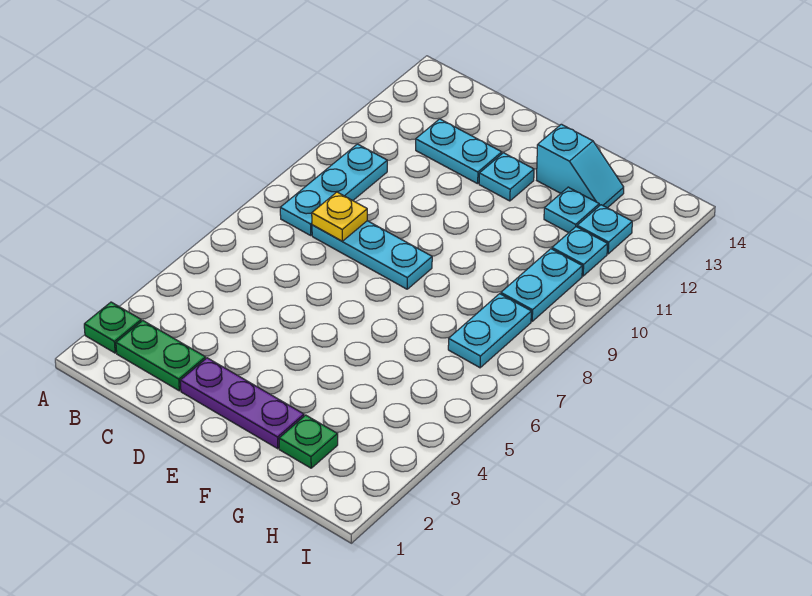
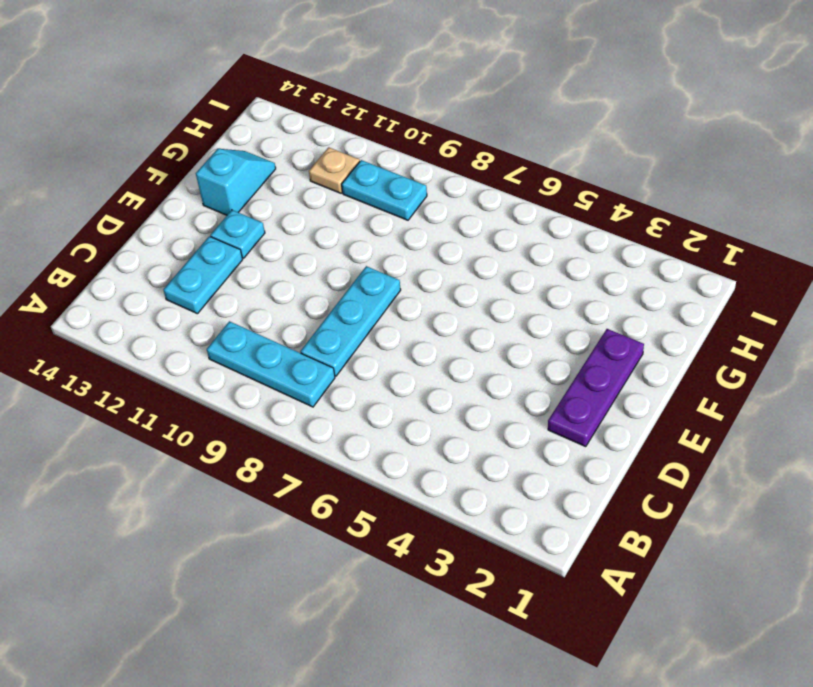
tan plate H11 level 1 -> cyan plate H11 level 1
none -> green plate A2 level 1
none -> green plate B2:C2 level 1
none -> green plate G2 level 1

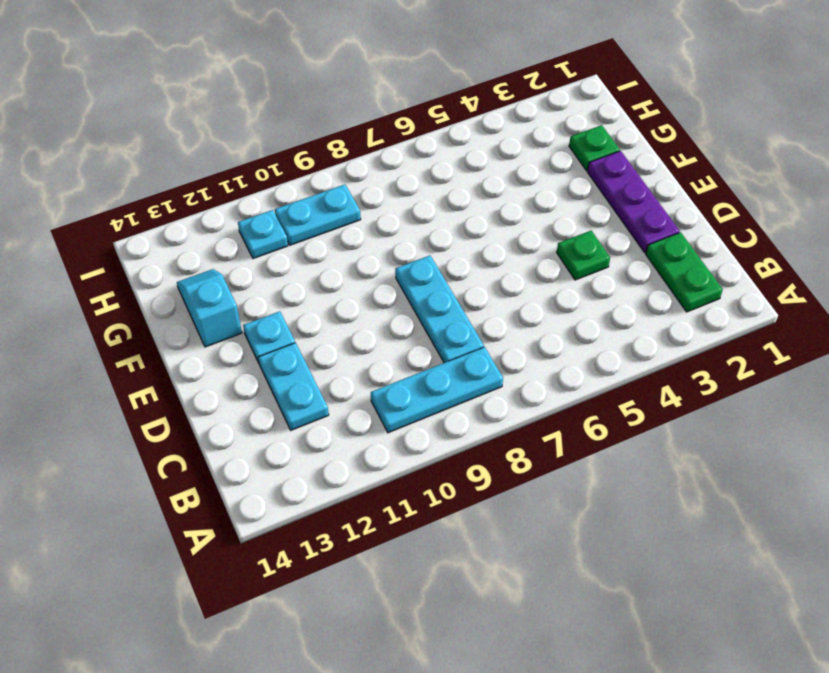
green plate D4 level 1 -> green plate A2 level 1
none -> cyan plate G12 level 1
none -> cyan plate H7:H8 level 1
none -> cyan plate H12 level 1

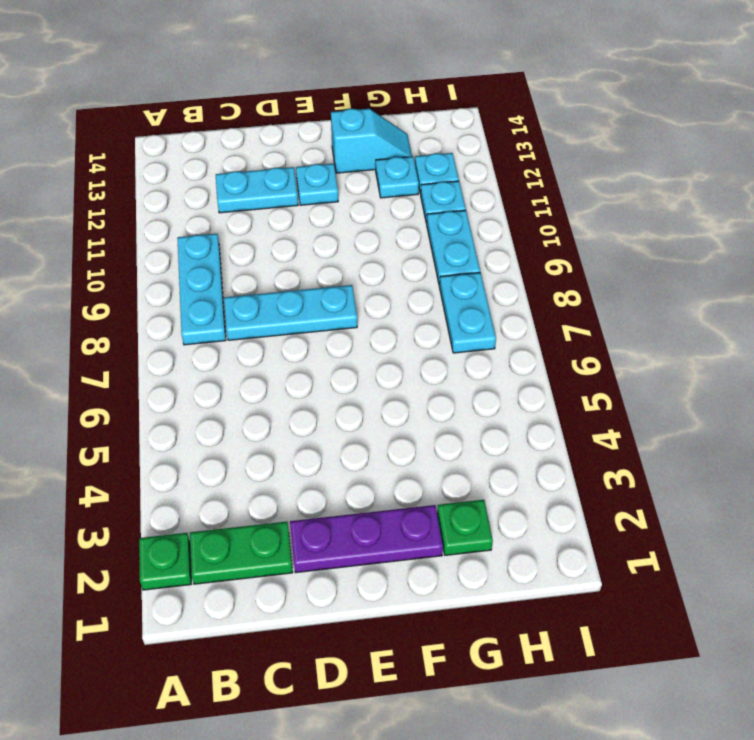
none -> yellow plate C8 level 2

